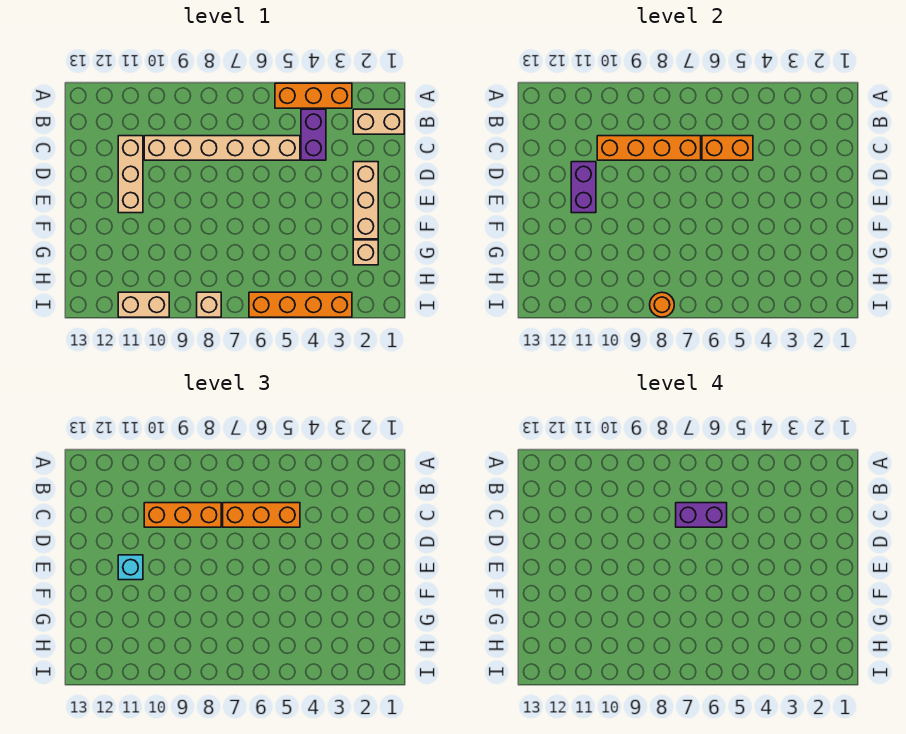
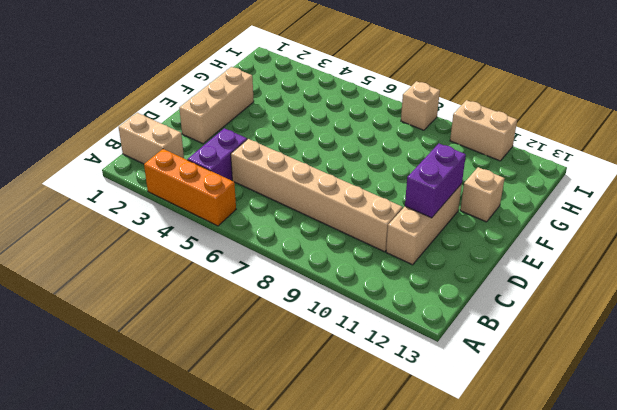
tan brick F12 level 1 -> tan brick G2 level 1
none -> orange brick I3:I6 level 1
none -> orange brick C5:C6 level 2
none -> orange brick C7:C10 level 2

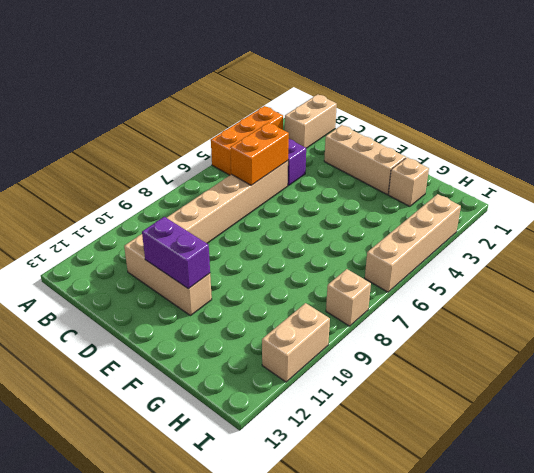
tan brick I3:I6 level 1 -> orange brick I3:I6 level 1
none -> orange brick C7:C10 level 2
none -> orange round brick I8 level 2
none -> orange brick C5:C7 level 3

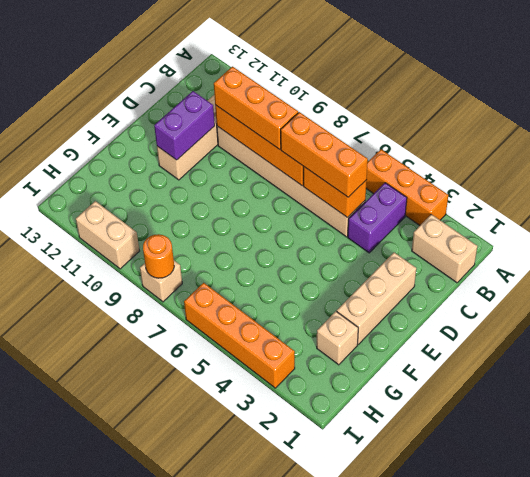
none -> cyan brick E11 level 3
none -> purple brick C6:C7 level 4

